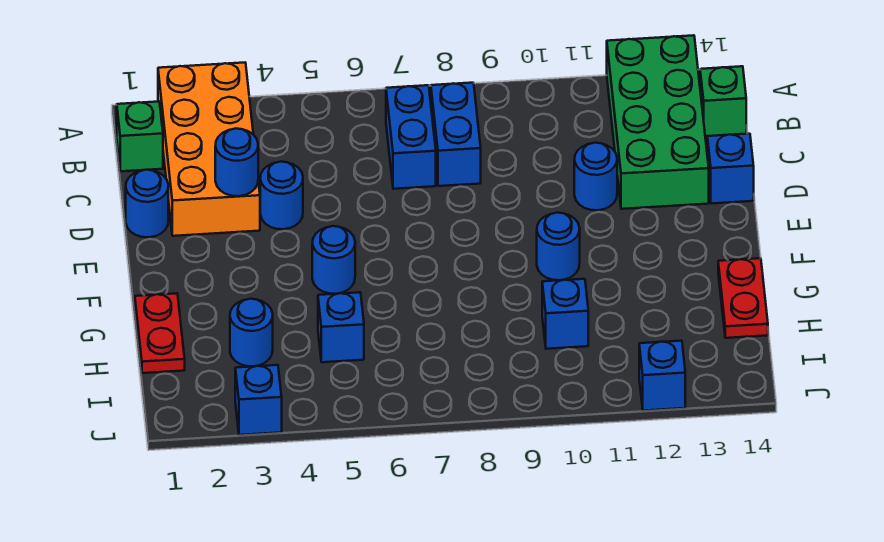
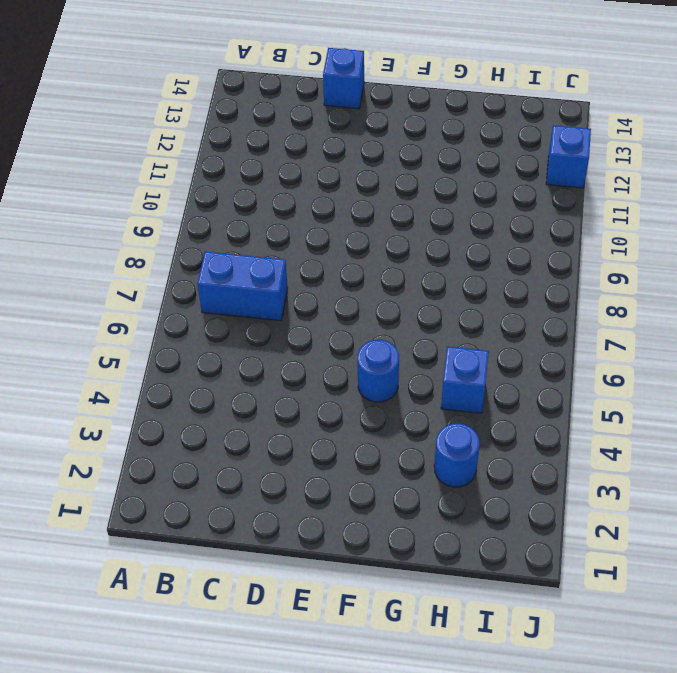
none -> orange brick A2:D3 level 1
none -> green brick A12:D13 level 1
none -> green brick B1 level 1

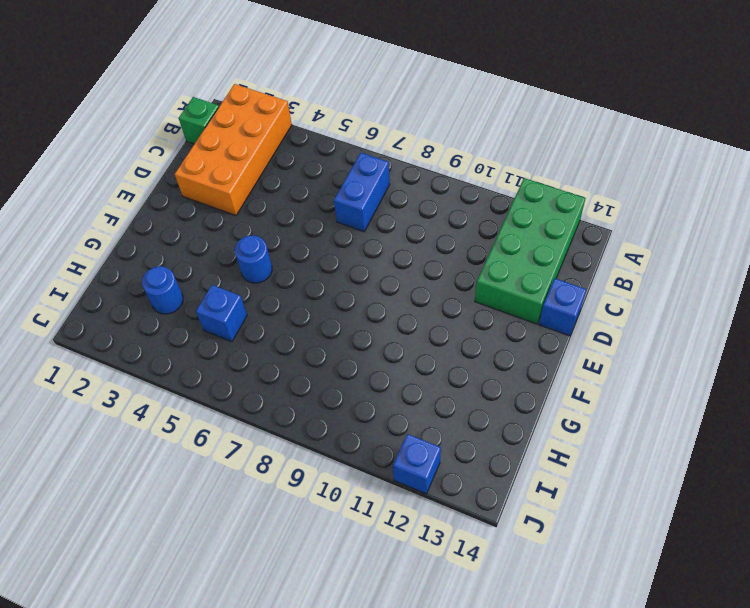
none -> blue brick B8:C8 level 1
none -> green brick B14 level 1
none -> blue round brick D1 level 1

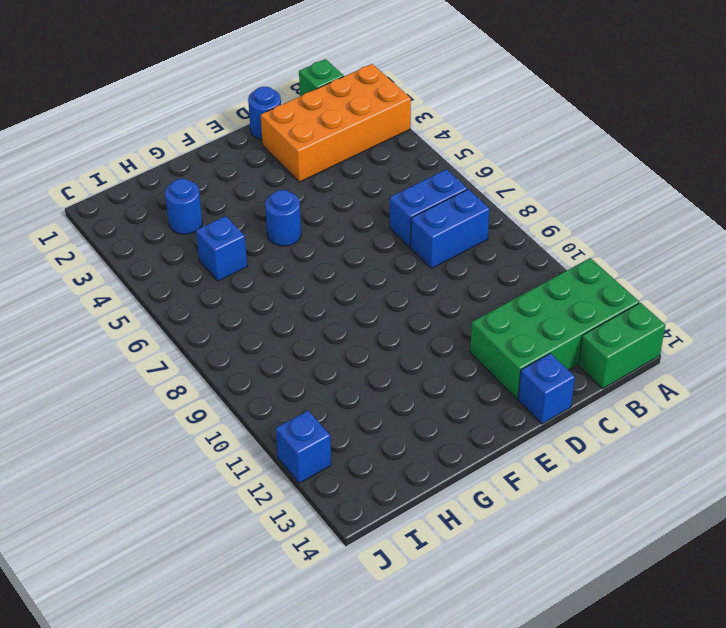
green brick A14:B14 level 1 -> green brick B14 level 1
none -> blue round brick D4 level 1
none -> blue round brick D11 level 1
none -> blue round brick F10 level 1

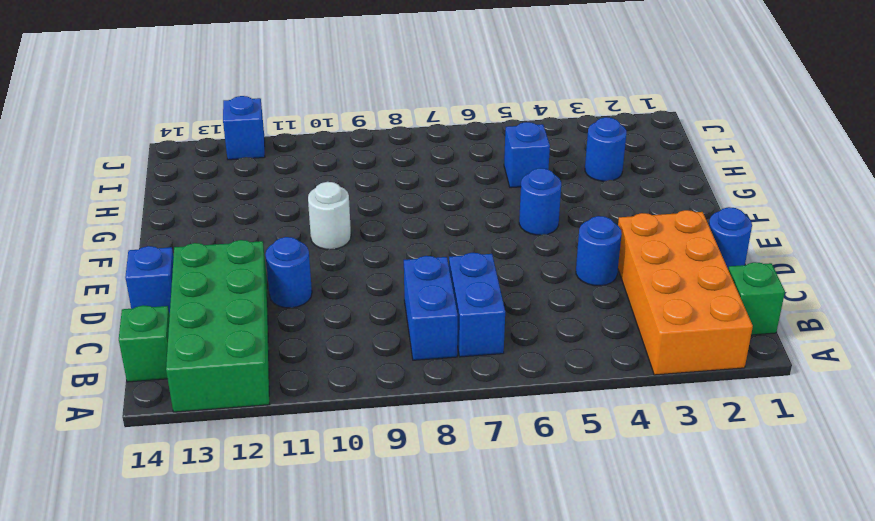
white round brick F10 level 1 -> blue round brick F10 level 1
none -> red plate G1:H1 level 1
none -> red plate G14:H14 level 1
none -> blue brick H10 level 1

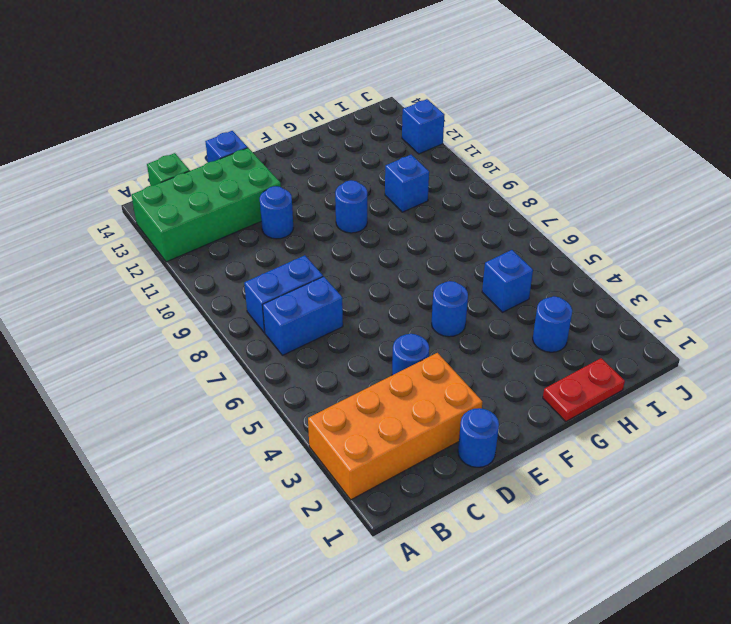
none -> green brick B1 level 1
none -> red plate G14:H14 level 1
none -> blue brick J3 level 1

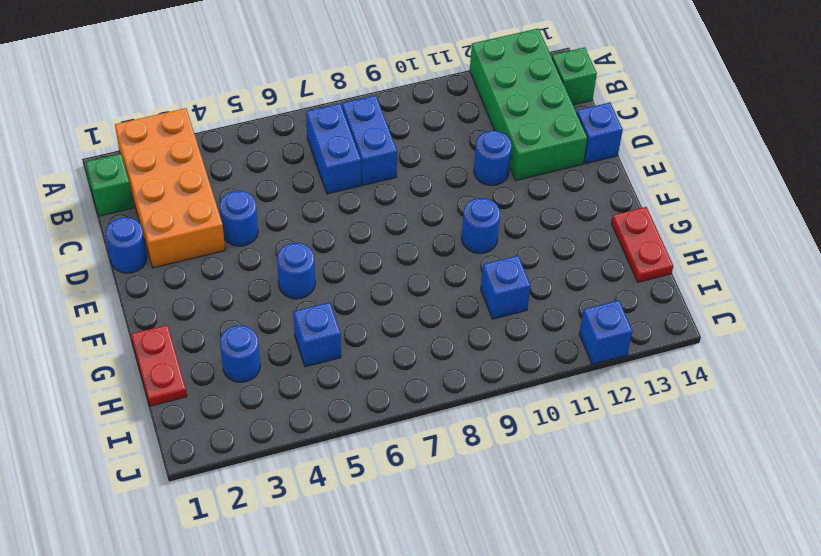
none -> blue brick J3 level 1
none -> blue round brick D3 level 2

